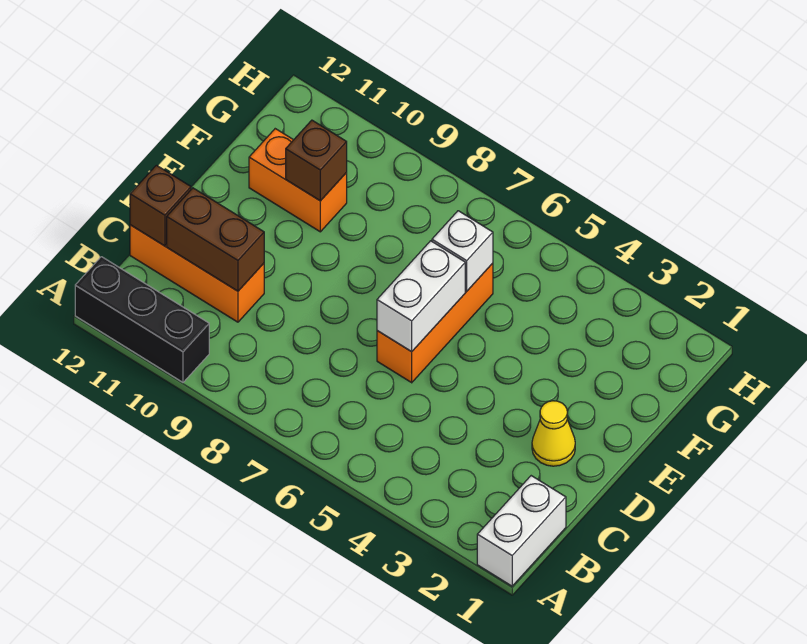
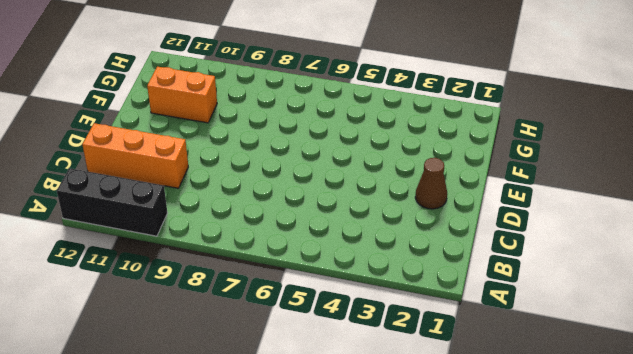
brown cone D2 level 1 -> yellow cone D2 level 1
none -> white brick A1:B1 level 1
none -> orange brick D6:F6 level 1

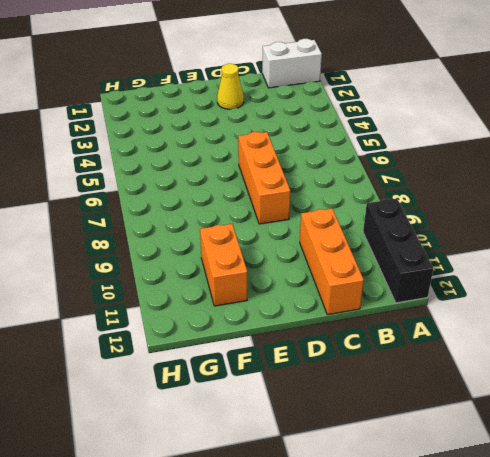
orange brick D6:D8 level 1 -> orange brick D6:F6 level 1
none -> brown brick C10:C11 level 2
none -> brown brick C12 level 2

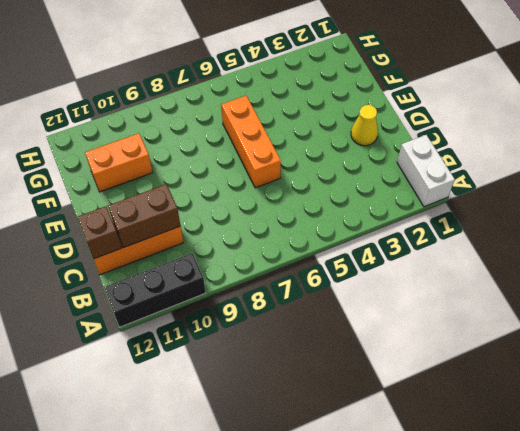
none -> white brick D6:E6 level 2
none -> white brick F6 level 2

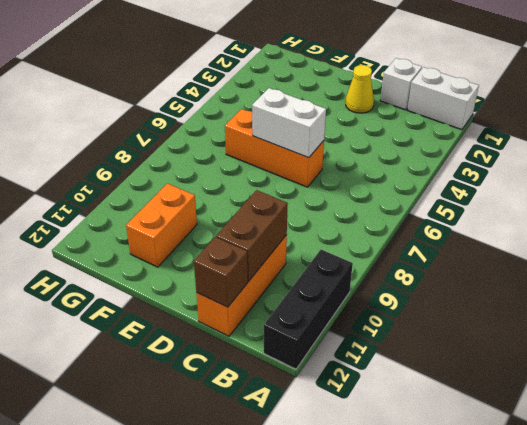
white brick C1 level 1 -> white brick F6 level 2
none -> brown brick F10 level 2

